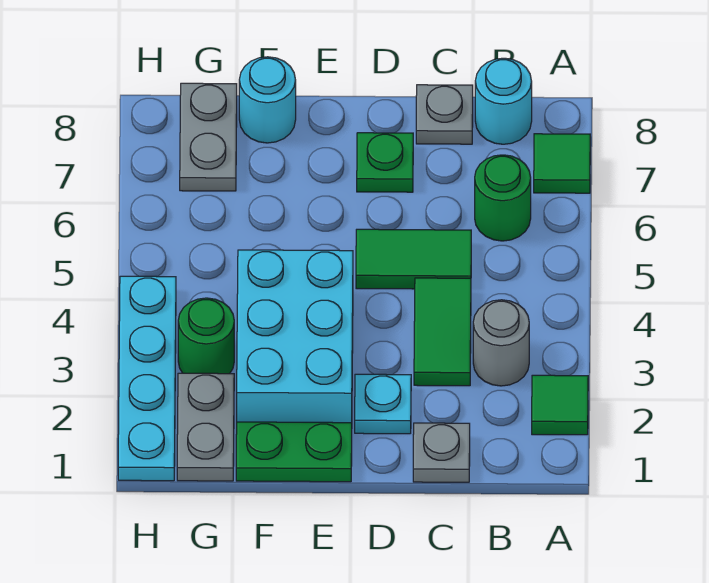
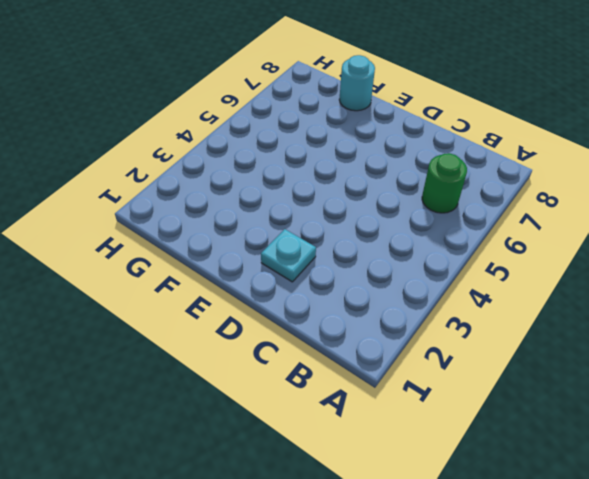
none -> green tile A2 level 1
none -> green tile A7 level 1
none -> grey round brick B3 level 1

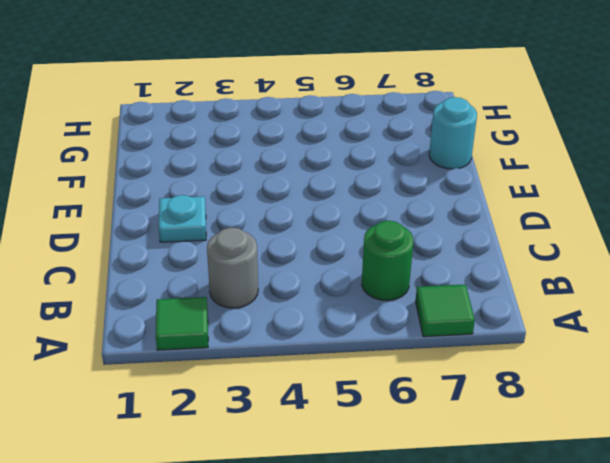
none -> cyan round brick B8 level 1
none -> grey plate C1 level 1
none -> green tile C3:C4 level 1

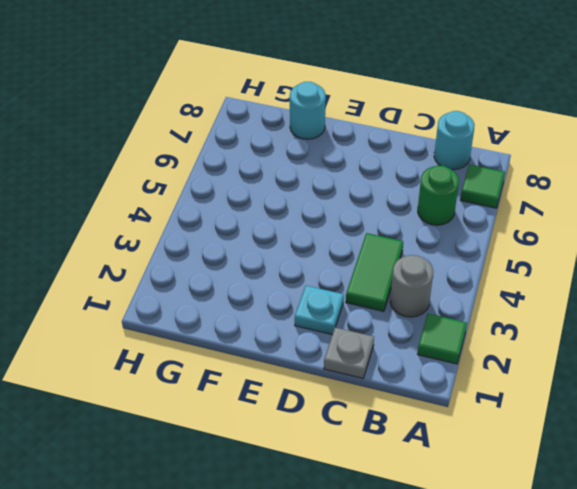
none -> green tile C5:D5 level 1
none -> grey plate C8 level 1
none -> green plate D7 level 1

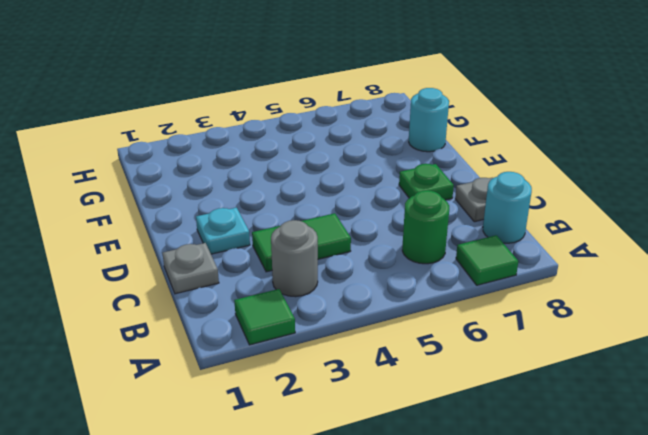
none -> green tile C5:D5 level 1
none -> green plate E1:F1 level 1
none -> cyan brick E2:F4 level 1

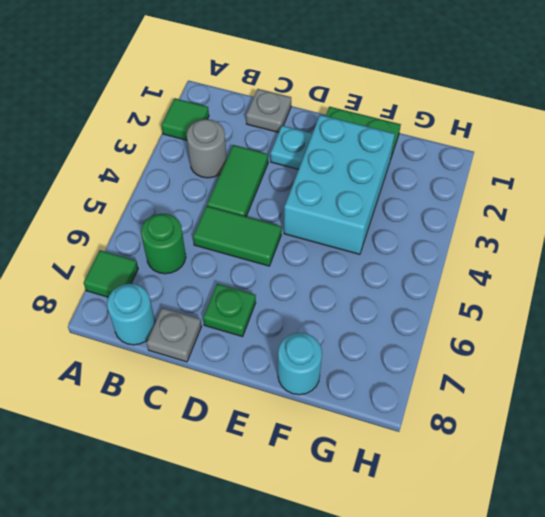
none -> grey plate G1:G2 level 1
none -> green round brick G3 level 1
none -> grey plate G7:G8 level 1

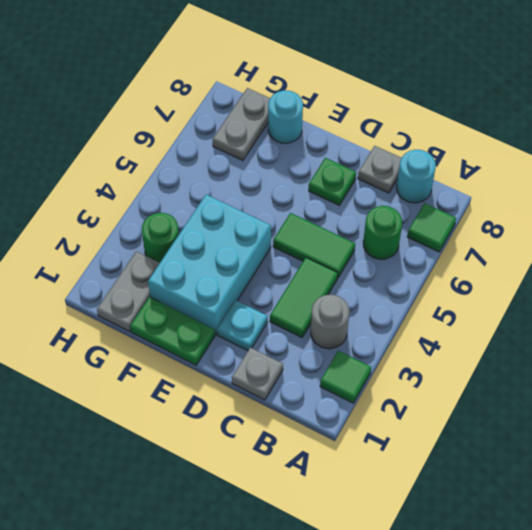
none -> cyan plate H1:H4 level 1

